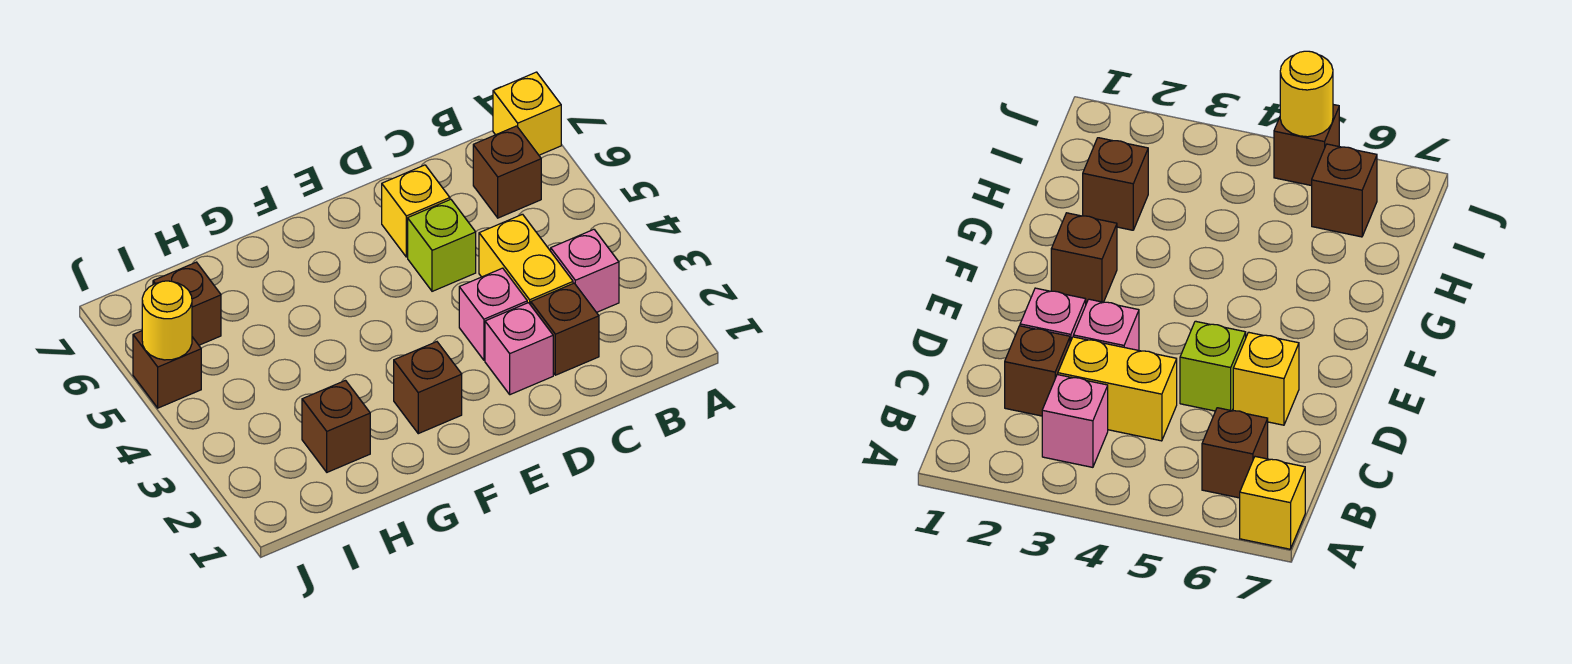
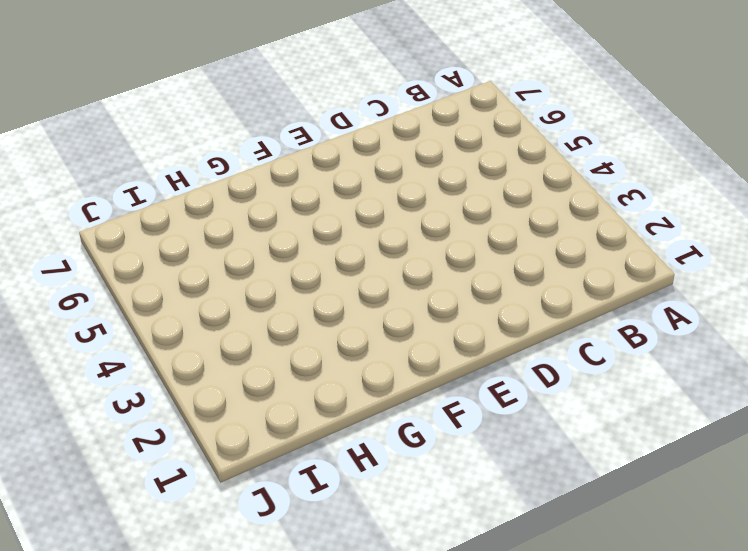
none -> yellow brick A7 level 1
none -> pink brick B3 level 1
none -> brown brick B6 level 1

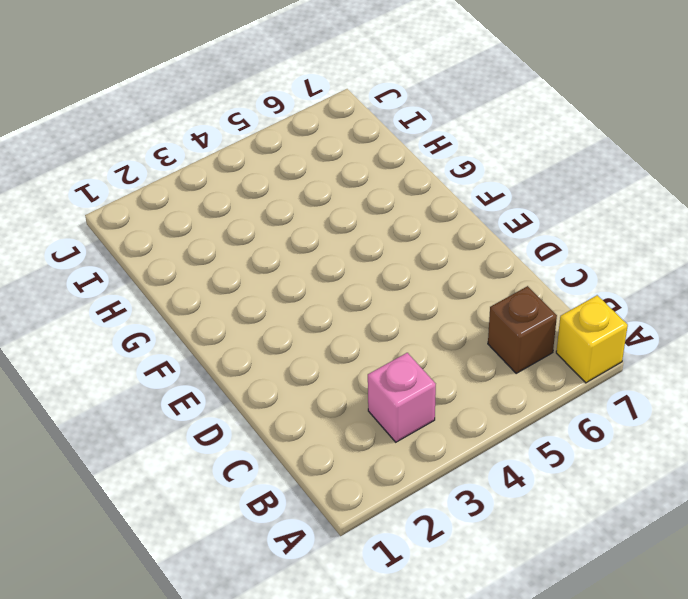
none -> brown brick C2 level 1
none -> yellow brick C3:C4 level 1
none -> pink brick D2 level 1

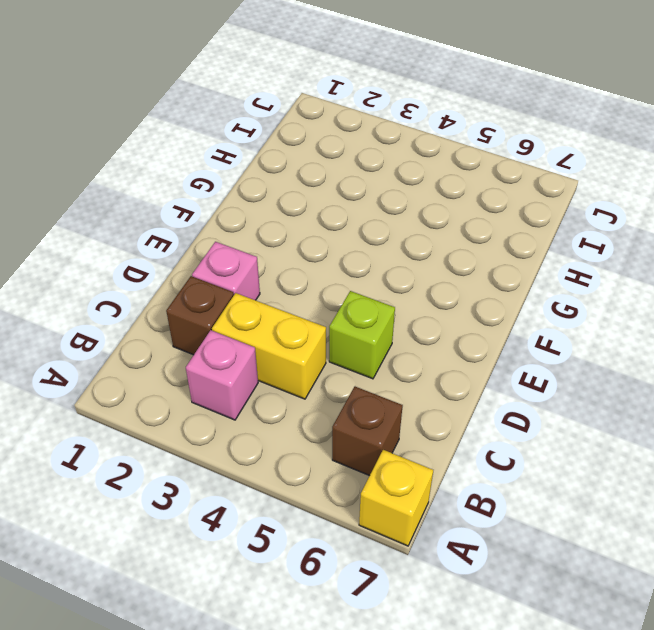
none -> pink brick D3 level 1
none -> yellow brick D6 level 1
none -> brown brick F2 level 1

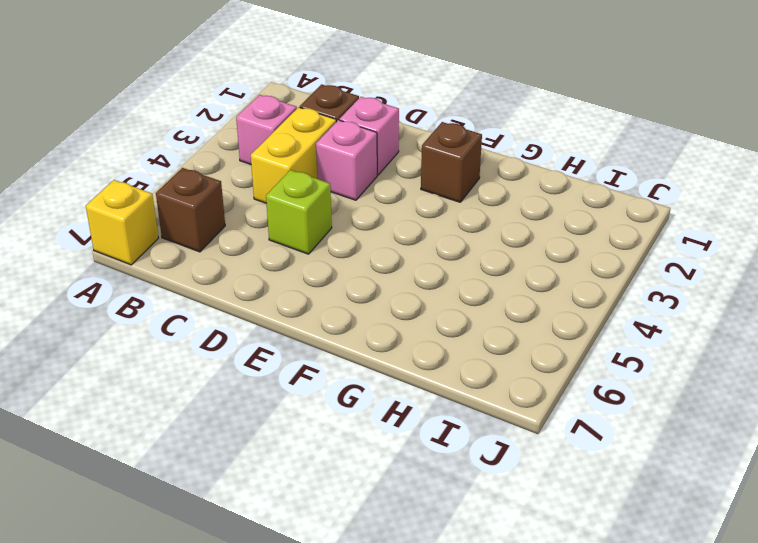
none -> yellow brick D6 level 1
none -> brown brick H2 level 1
none -> brown brick I6 level 1

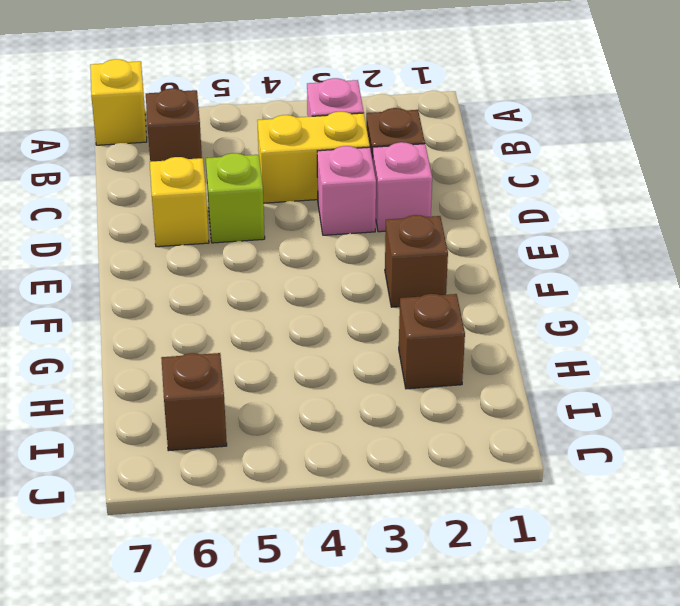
none -> brown brick J5 level 1
none -> yellow round brick J5 level 2

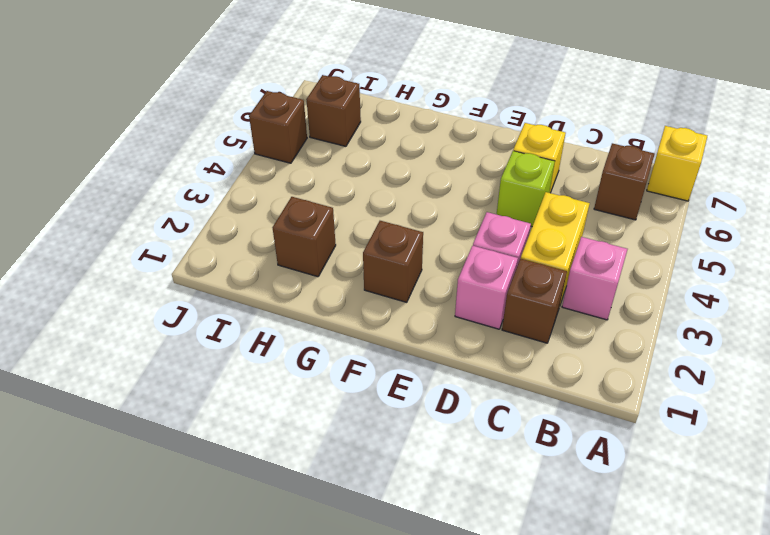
none -> yellow round brick J5 level 2

